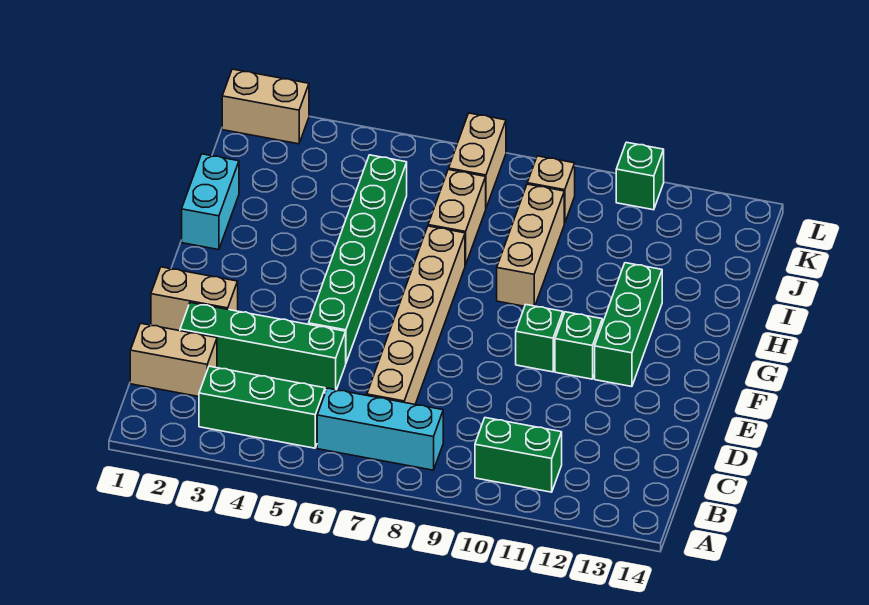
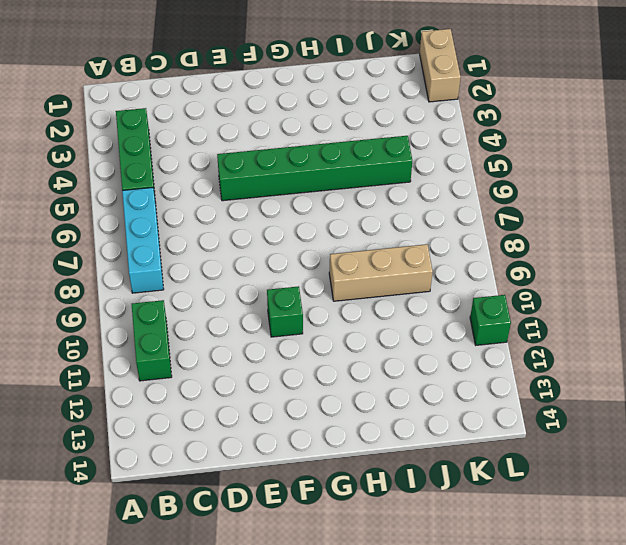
none -> tan brick C1:C2 level 1
none -> tan brick C7:H7 level 1
none -> green brick D2:D5 level 1

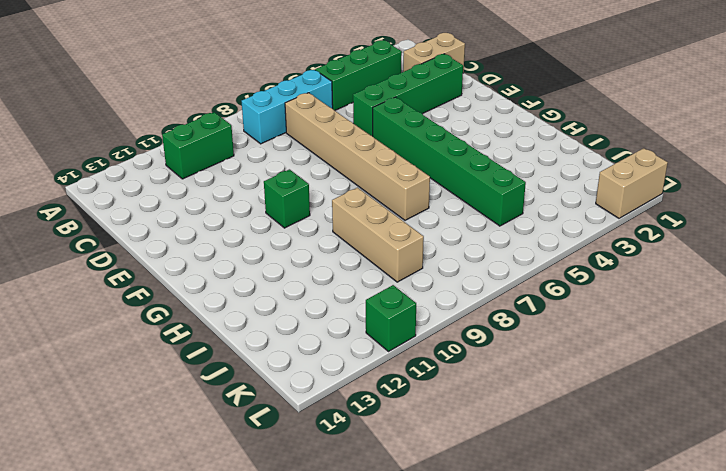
none -> tan brick E1:E2 level 1
none -> green brick F11 level 1
none -> green brick F12:H12 level 1

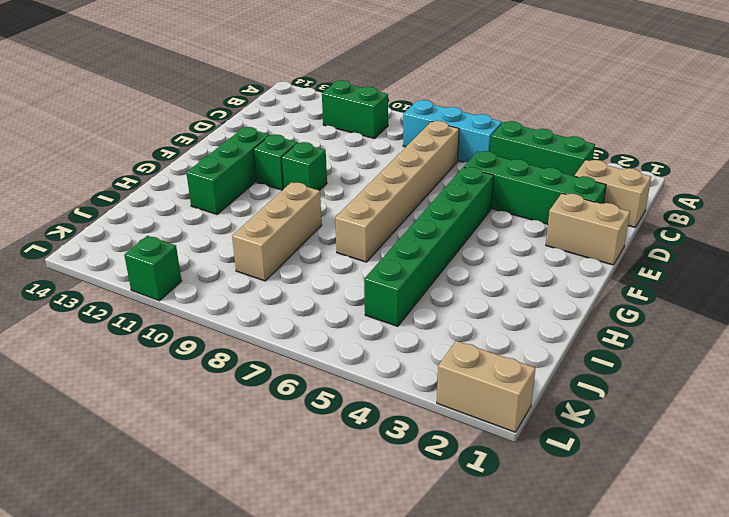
none -> cyan brick H1:I1 level 1
none -> tan brick I7:J7 level 1
none -> tan brick K7:L7 level 1

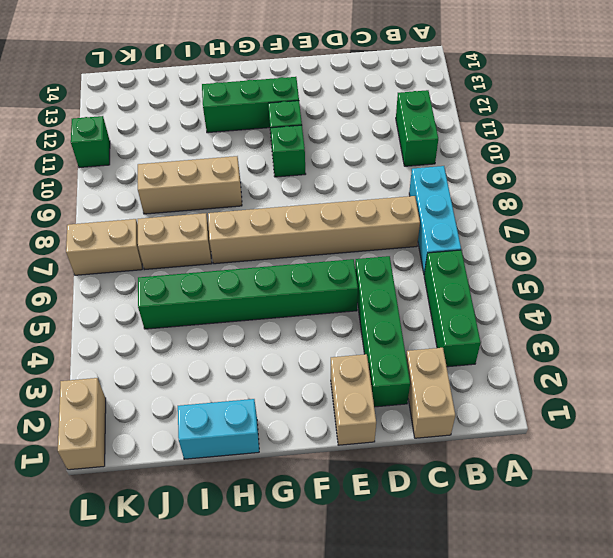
none -> tan brick K9 level 1

